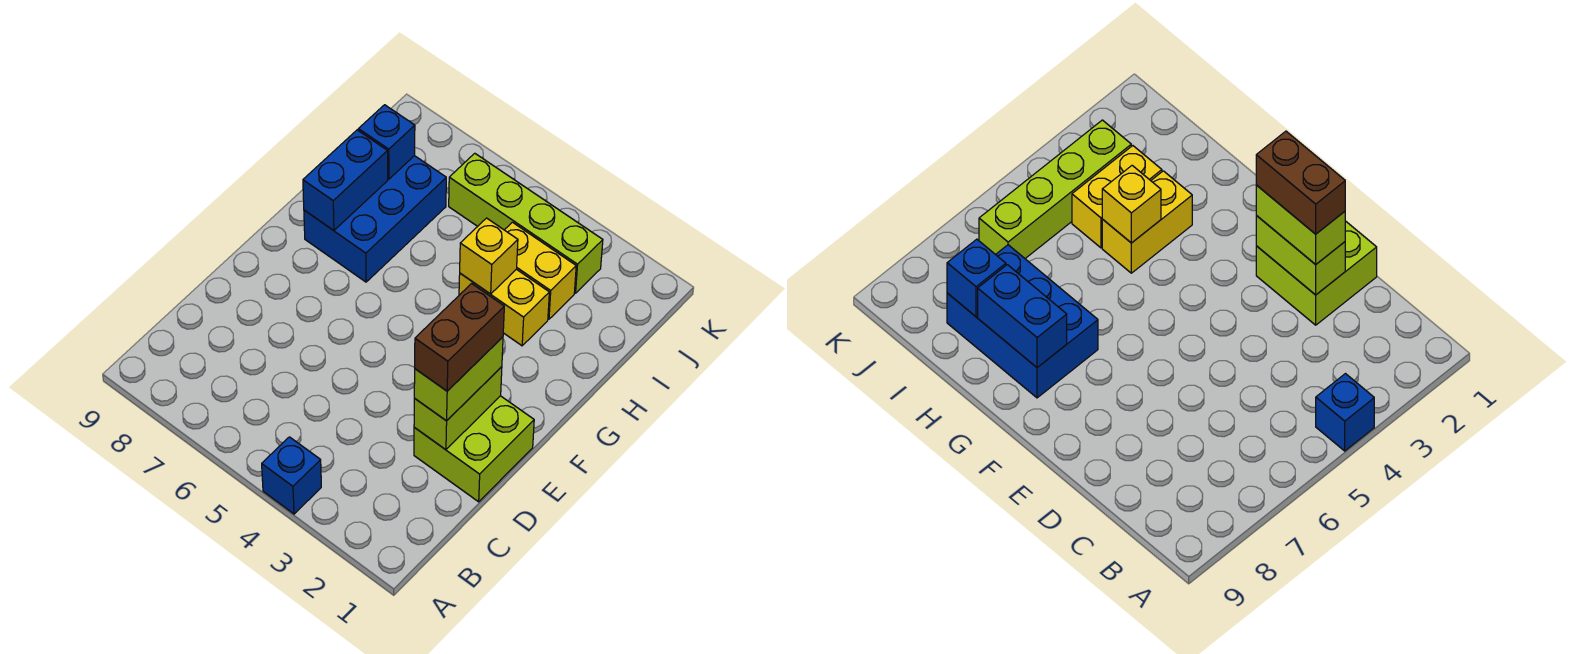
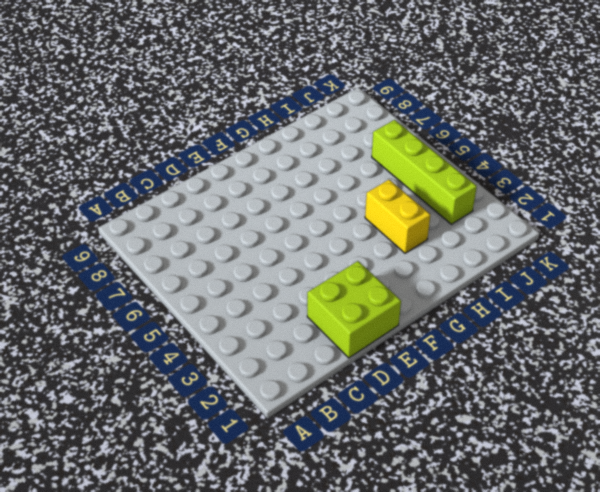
none -> blue brick A4 level 1
none -> blue brick G7:I8 level 1
none -> yellow brick I3:I4 level 1

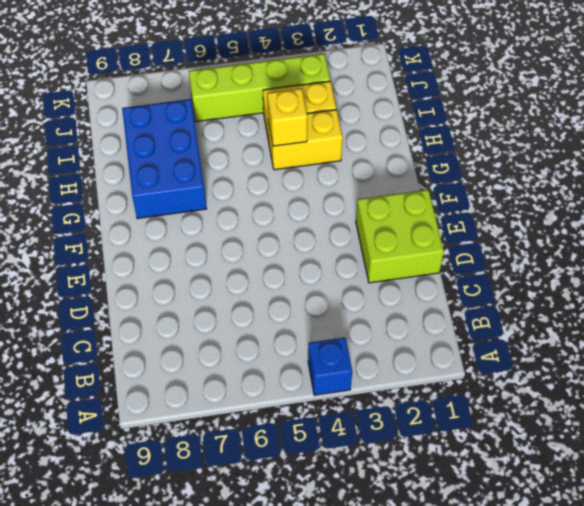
none -> lime brick D2:E2 level 2
none -> blue brick G8:H8 level 2
none -> blue brick I8 level 2

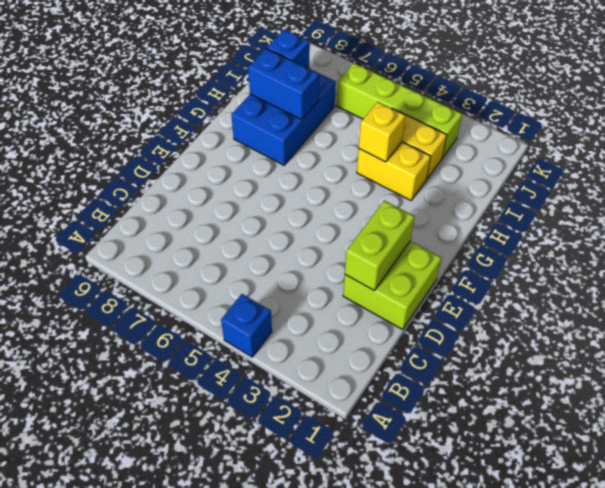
blue brick H7:H8 level 2 -> blue brick G8:H8 level 2
none -> lime brick D2:E2 level 3
none -> brown brick D2:E2 level 4

